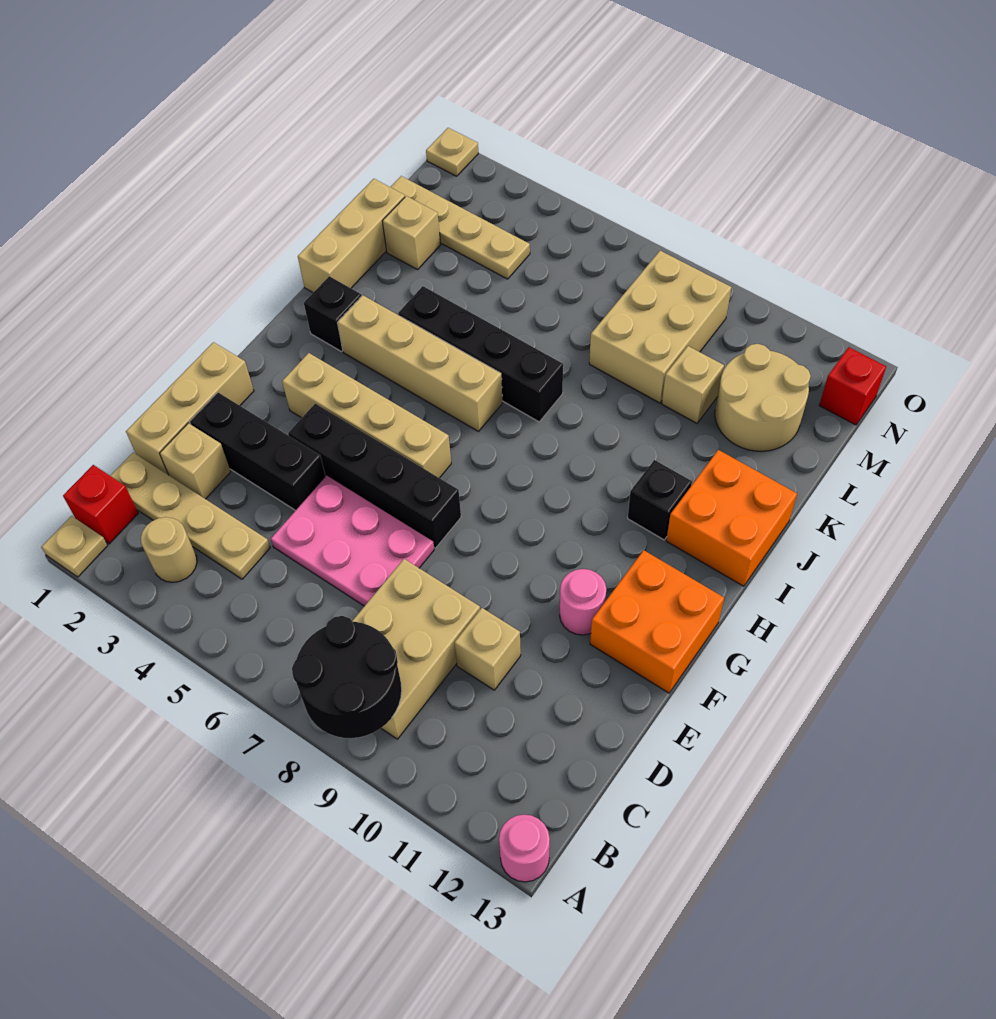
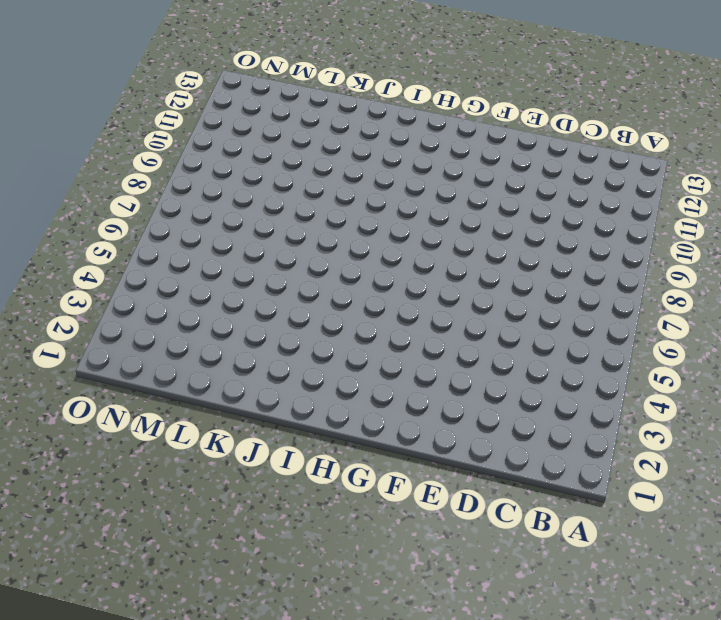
none -> tan plate A1 level 1
none -> pink round brick A13 level 1
none -> red brick B1 level 1

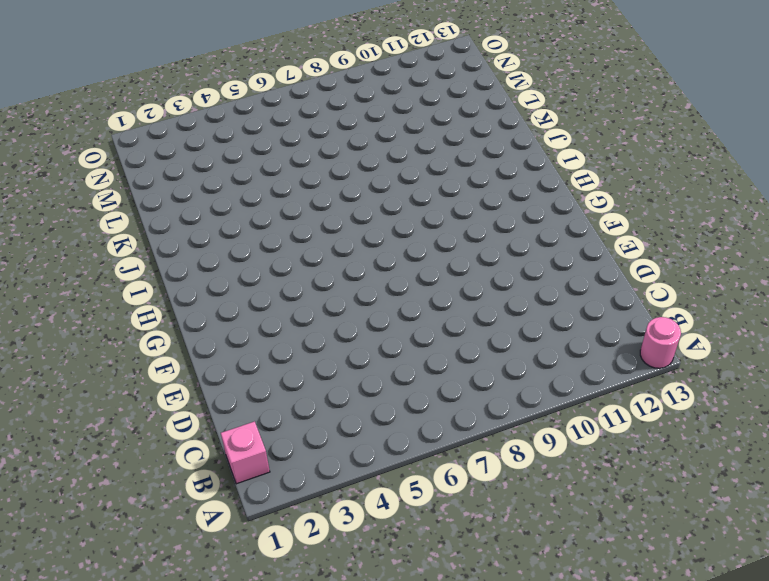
pink brick B1 level 1 -> red brick B1 level 1
none -> tan plate A1 level 1
none -> tan round brick B3 level 1
none -> tan brick B8:D9 level 1

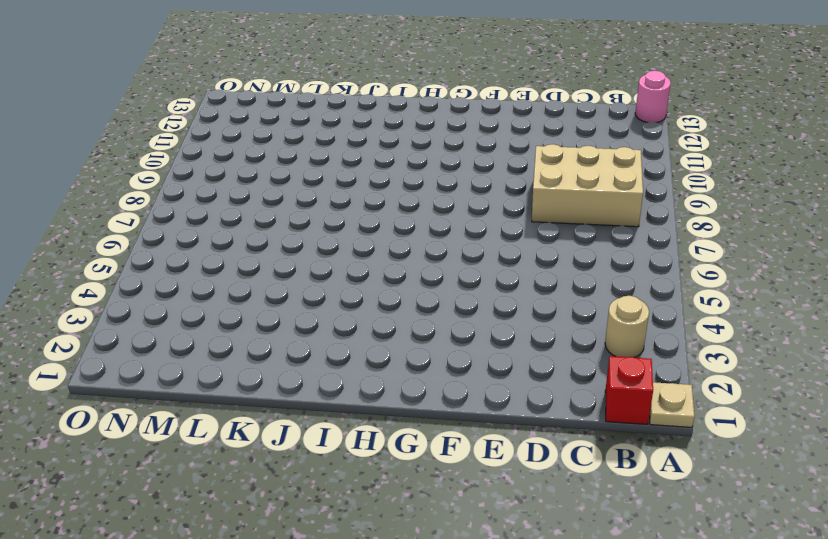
none -> tan plate C1:C4 level 1
none -> tan brick D1:F1 level 1
none -> tan brick D2 level 1

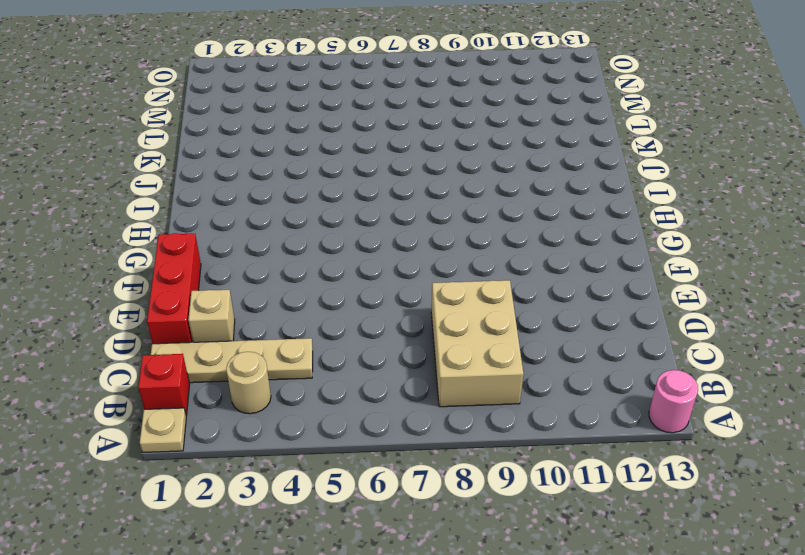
red brick D1:F1 level 1 -> tan brick D1:F1 level 1
none -> pink plate D5:E7 level 1
none -> tan brick D10 level 1
none -> black brick E2:E4 level 1

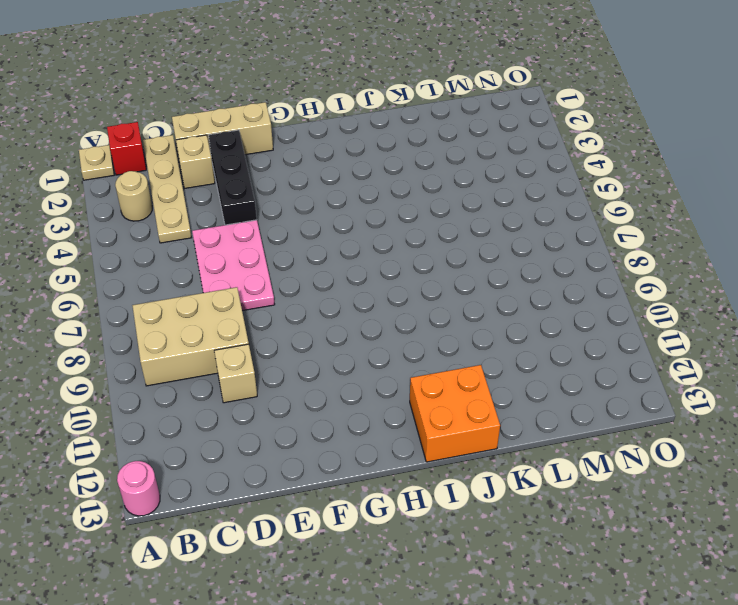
none -> black brick F4:F7 level 1
none -> pink round brick F11 level 1
none -> orange brick F12:G13 level 1

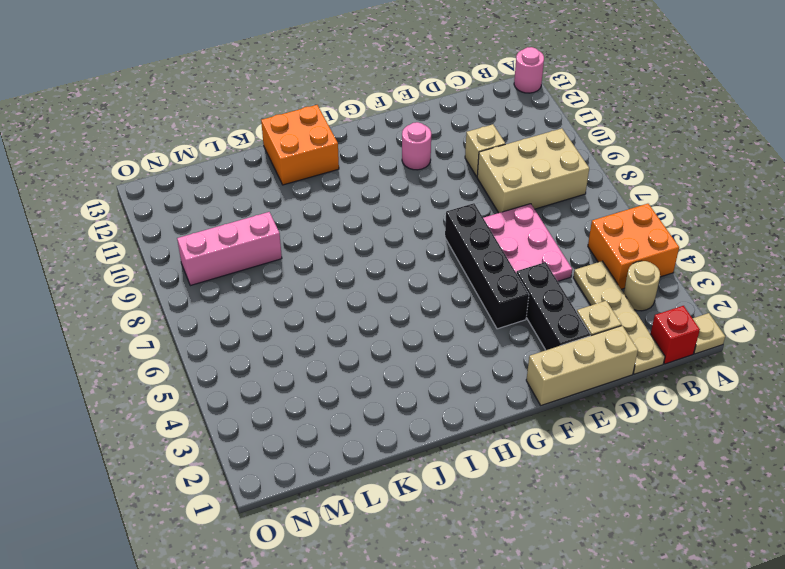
orange brick A4:B5 level 1 -> orange brick F12:G13 level 1
pink brick L9:N9 level 1 -> tan brick L8:N9 level 1
none -> tan brick G3:G6 level 1
none -> black brick I2 level 1
none -> tan brick I3:I6 level 1

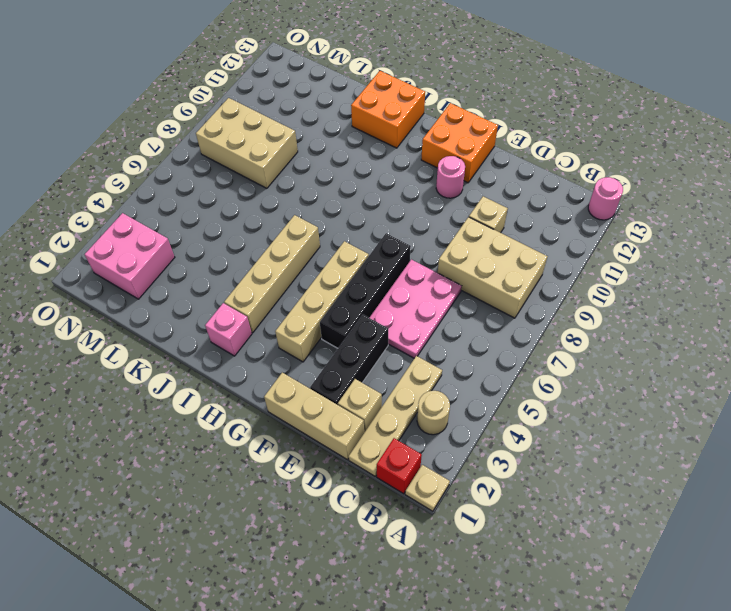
pink brick I2 level 1 -> black brick I2 level 1
pink brick M2:N3 level 1 -> tan plate M1:M4 level 1
none -> black brick I11 level 1
none -> tan brick J1:L1 level 1
none -> black brick J4:J7 level 1

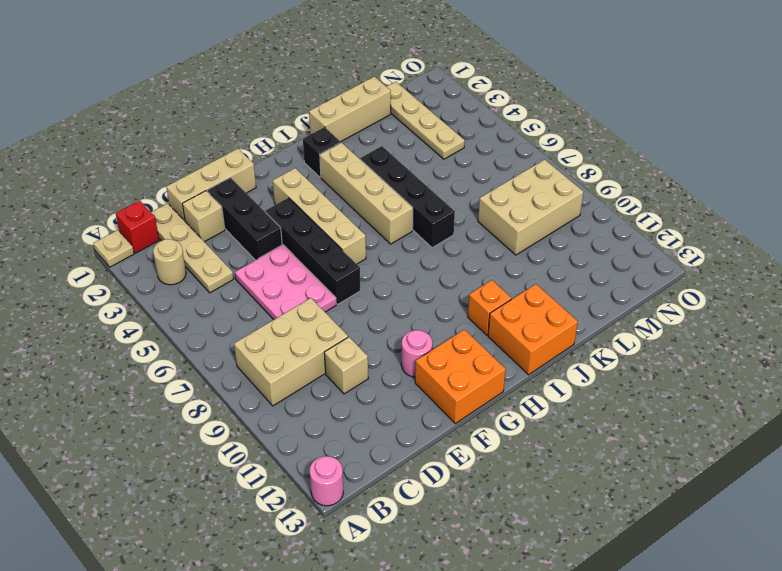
orange brick I11 level 1 -> black brick I11 level 1
none -> tan brick L2 level 1
none -> tan brick L10 level 1
none -> tan round brick L11:M12 level 1

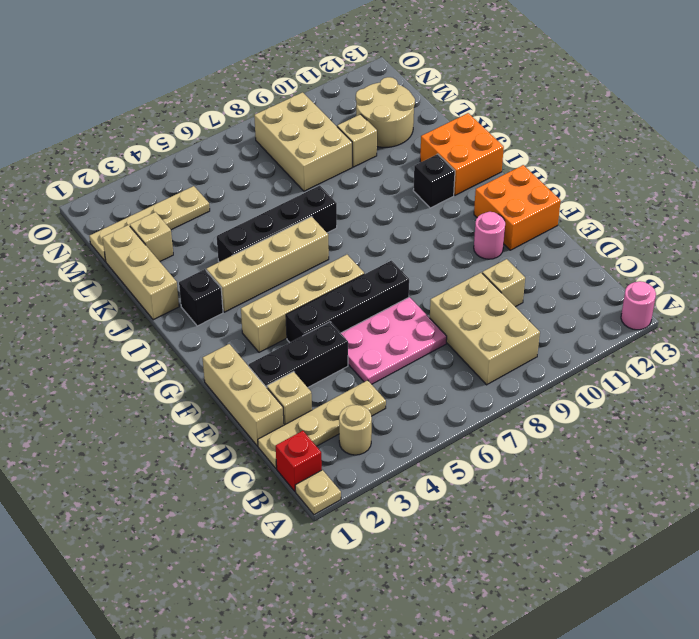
none -> red brick N13 level 1
none -> tan plate O1 level 1
none -> black round brick A8:B9 level 2

